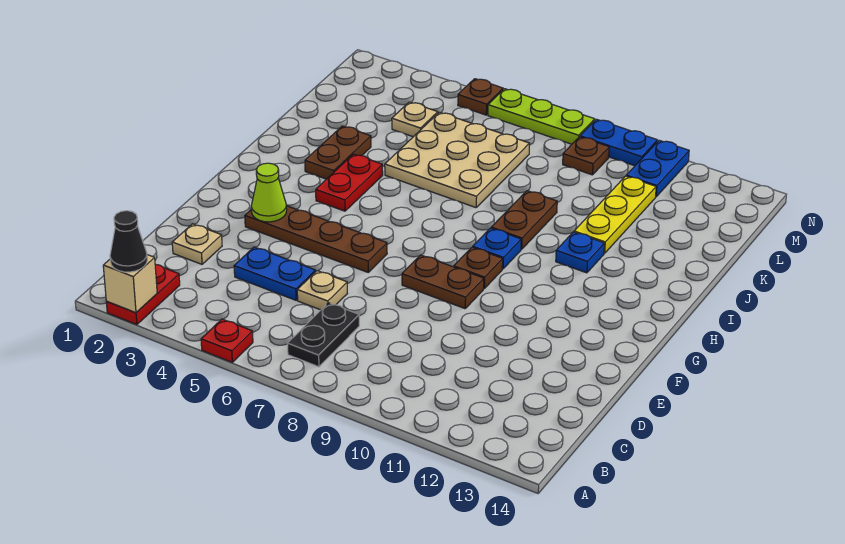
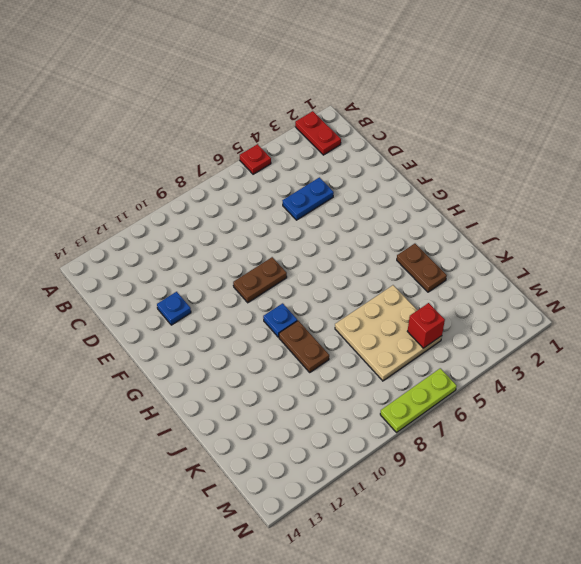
blue plate E12 level 1 -> blue plate I11 level 1
red brick L5 level 2 -> none
none -> black plate B7:C7 level 1
none -> tan plate D2 level 1
none -> tan plate D6 level 1

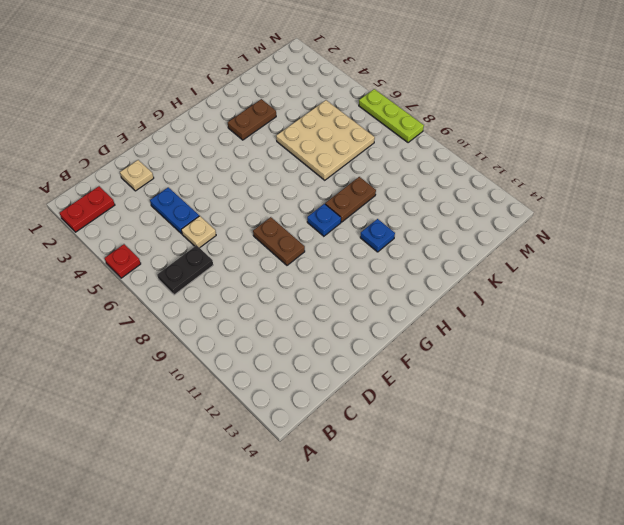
none -> brown plate F3:F6 level 1
none -> brown plate G9 level 1
none -> red plate H4:I4 level 1

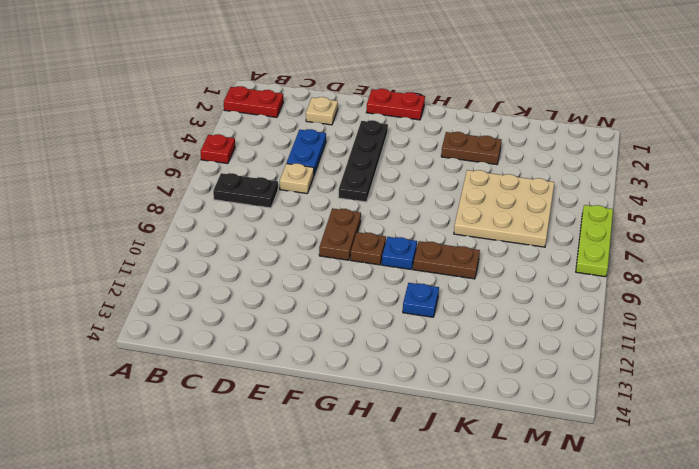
red plate F1:G1 level 1 -> red plate H4:I4 level 1
black plate F3:F6 level 1 -> brown plate F3:F6 level 1
none -> yellow plate J11:L11 level 1
none -> tan plate L4 level 1
none -> brown plate M9 level 1

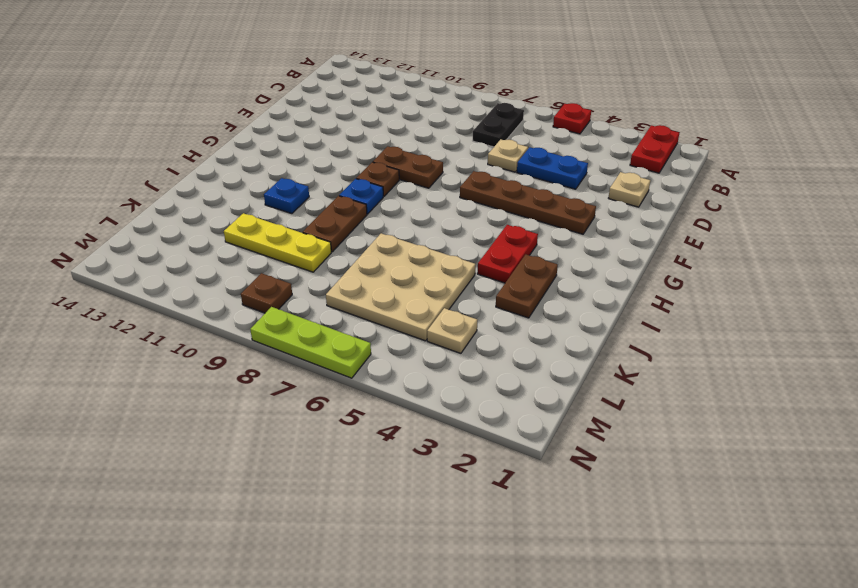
yellow plate K9:K11 level 1 -> yellow plate J11:L11 level 1
none -> blue plate M11:N11 level 1
none -> brown plate N5 level 1
none -> blue plate N9:N10 level 1

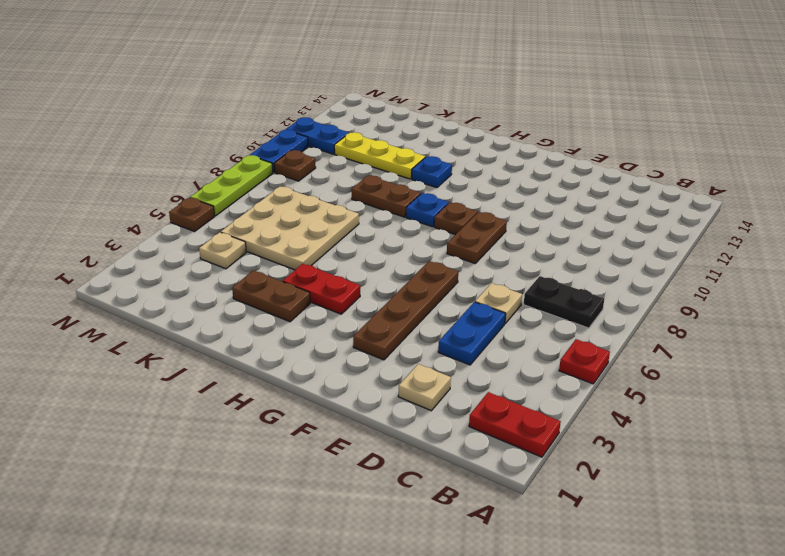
none -> tan brick A2 level 2
none -> lime cone F3 level 2
none -> black cone A2 level 3

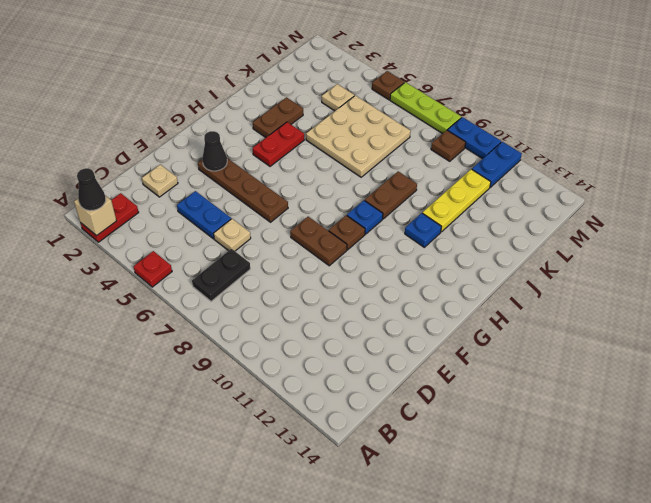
black cone F3 level 2 -> lime cone F3 level 2

